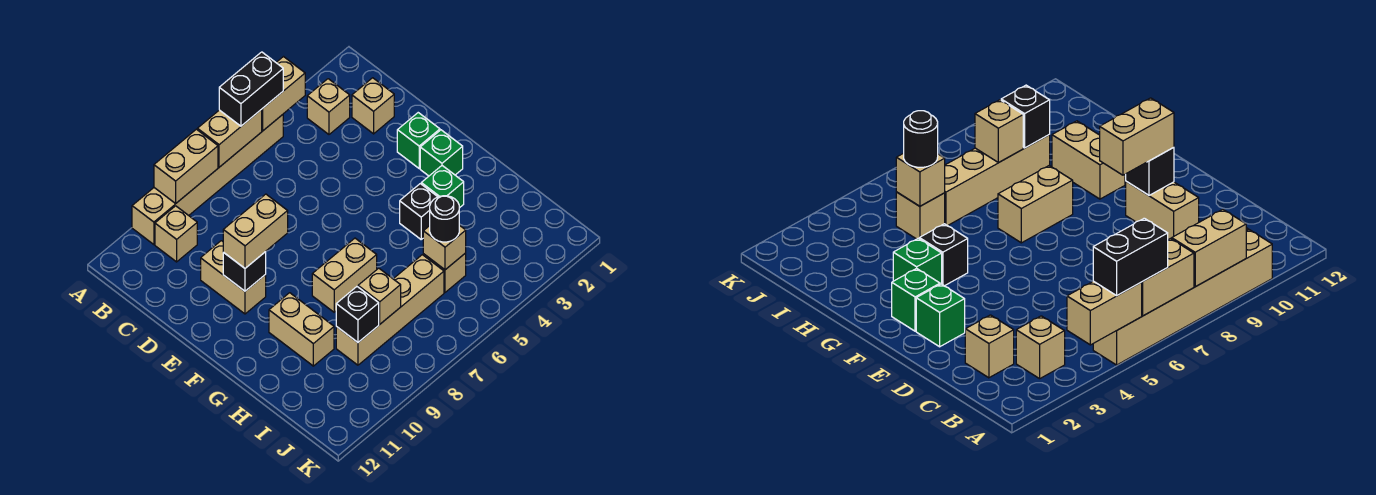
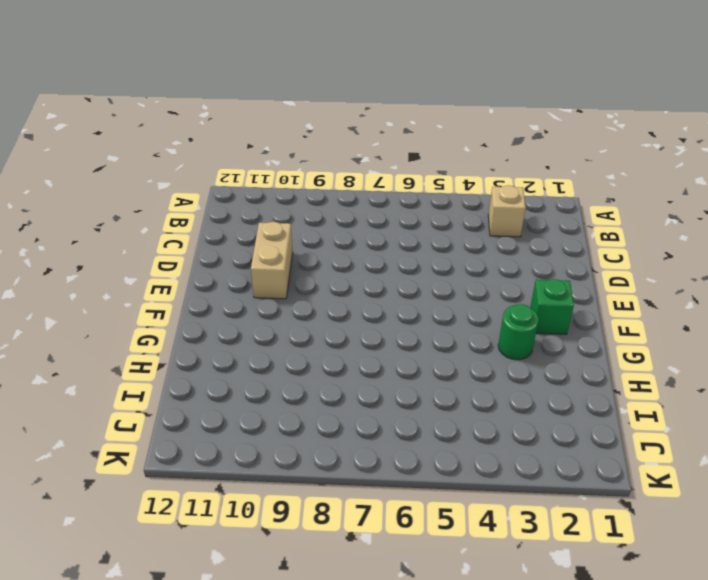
green round brick G3 level 1 -> green brick G3 level 1
none -> tan brick A5:A10 level 1
none -> tan brick B10 level 1
none -> tan brick C2 level 1

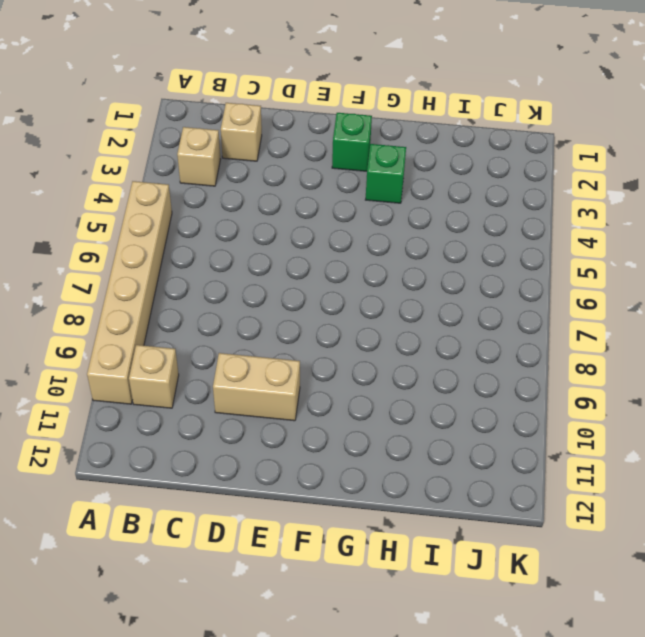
none -> green brick E2 level 1
none -> black brick G4 level 1
none -> tan brick G7:G8 level 1

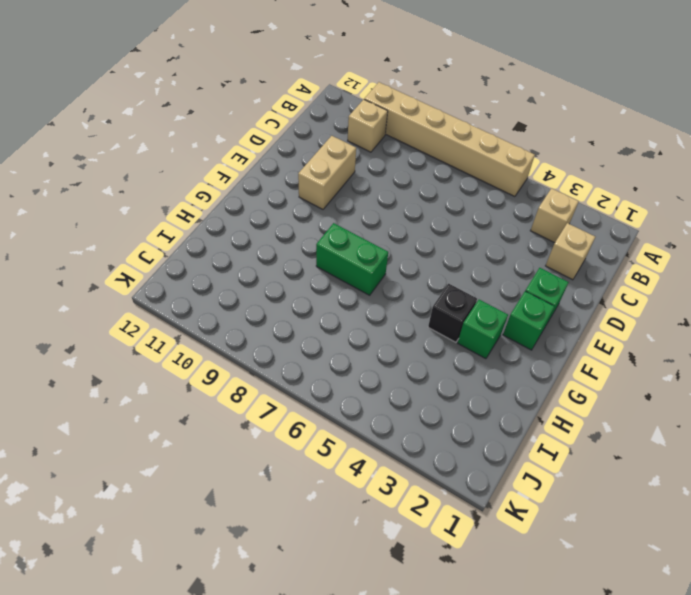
green brick G7:G8 level 1 -> tan brick G7:G8 level 1
none -> tan brick G10:H10 level 1
none -> tan brick I5 level 1
none -> tan brick I6:I9 level 1

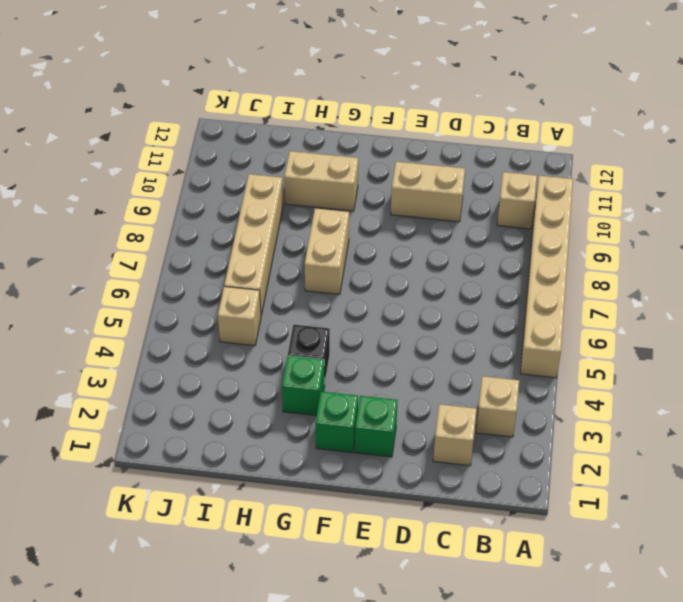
none -> tan brick A4:A5 level 2
none -> tan brick A6:A7 level 2
none -> tan brick A8:A9 level 2

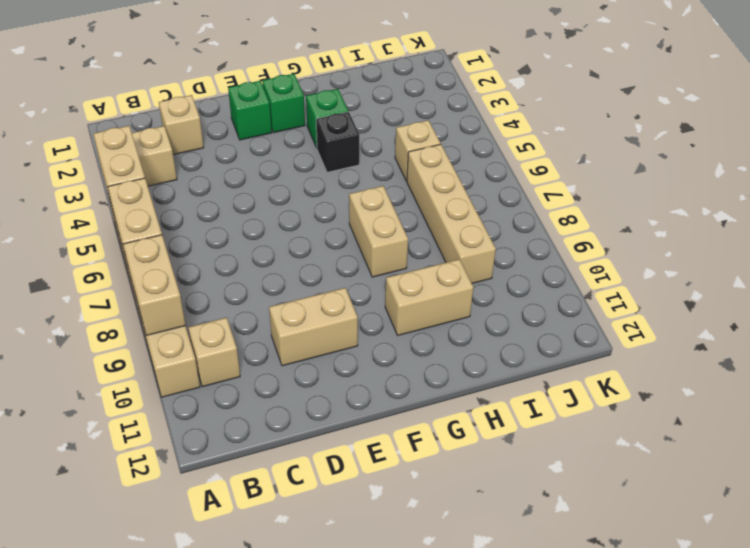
none -> black brick E10 level 2
none -> tan brick I5 level 2
none -> tan brick I8 level 2

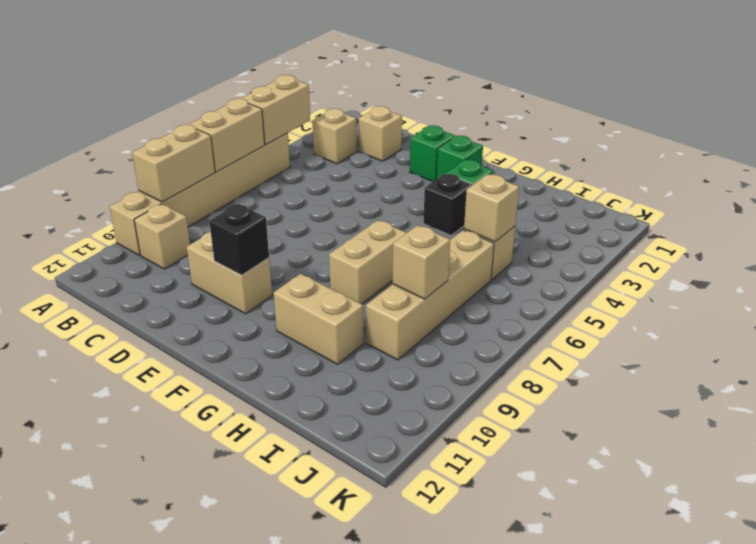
none -> black brick I9 level 2
none -> black brick A5:A6 level 3
none -> tan brick E9:E10 level 3

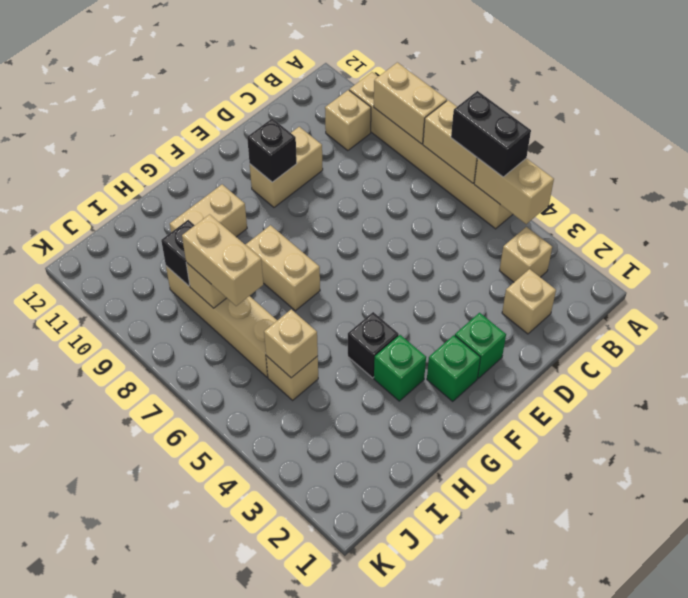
tan brick I7:I8 level 3 -> tan brick E9:E10 level 3
none -> black round brick I5 level 3

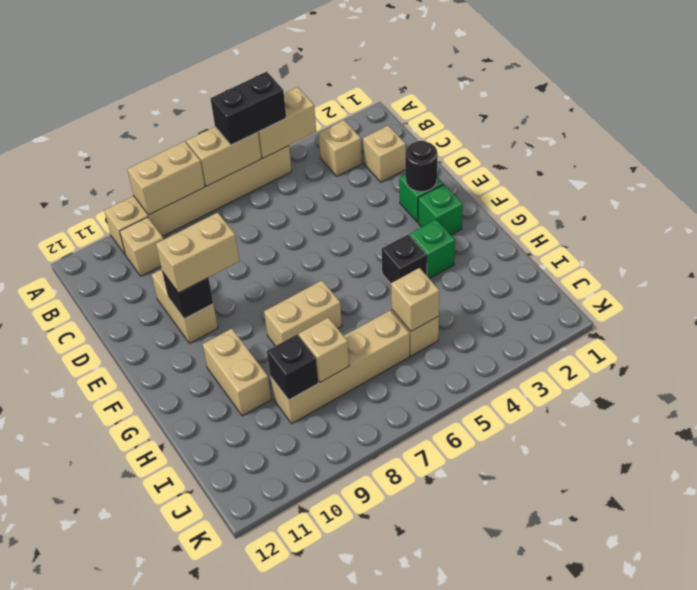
black round brick E2 level 2 -> black round brick I5 level 3

